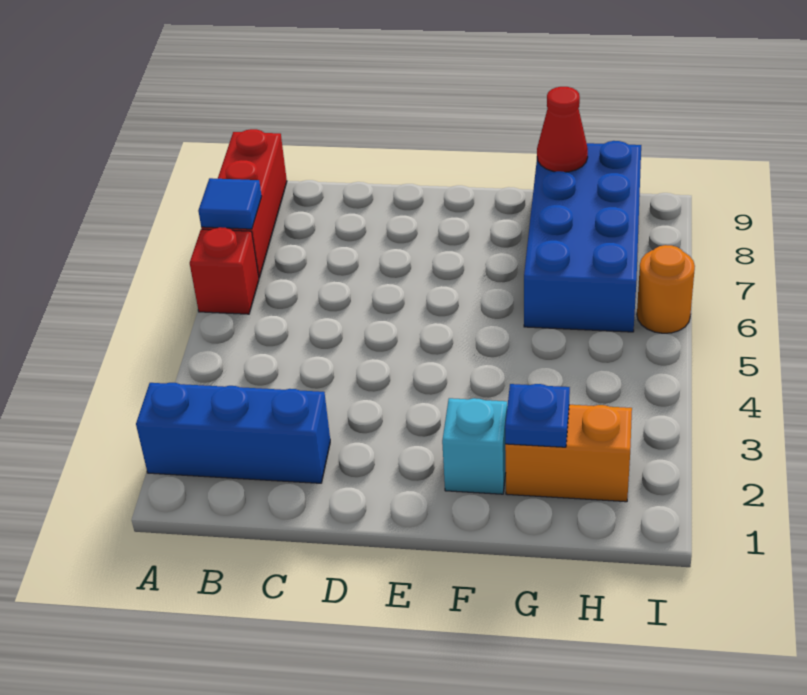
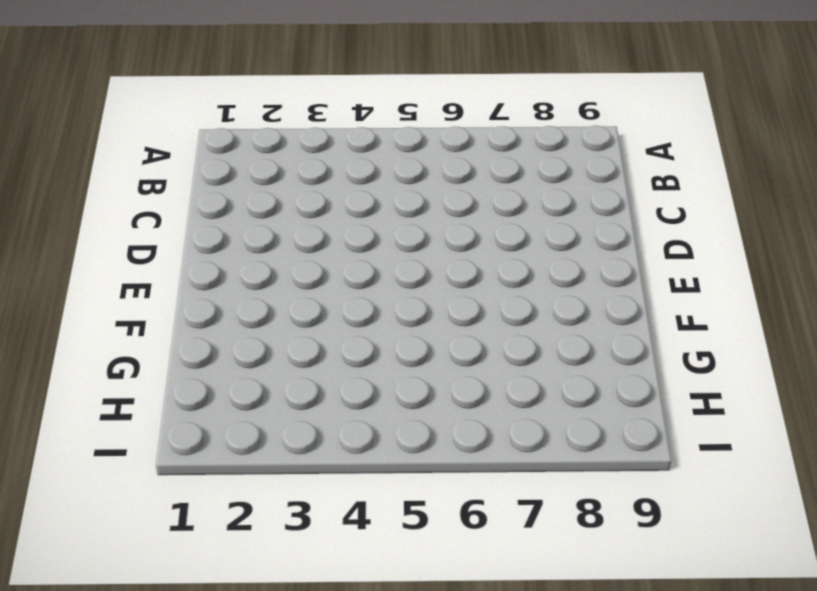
none -> blue brick A2:C2 level 1
none -> red brick A6 level 1

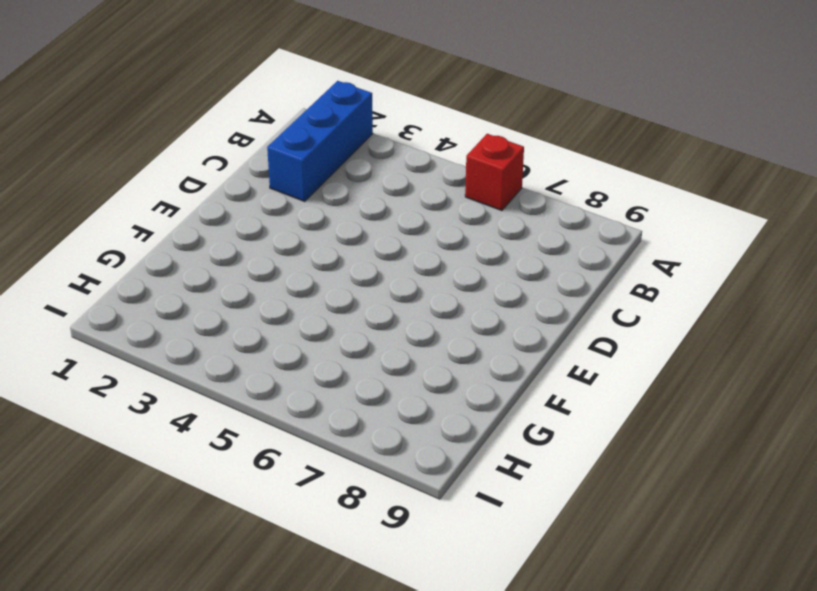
none -> red brick A7:A9 level 1
none -> cyan brick F2 level 1

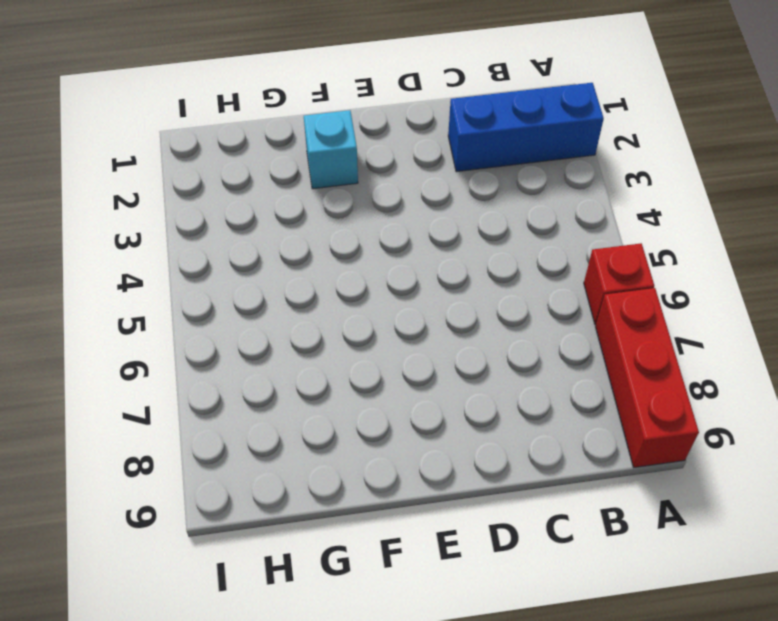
none -> orange brick G2:H2 level 1
none -> blue brick G6:H9 level 1

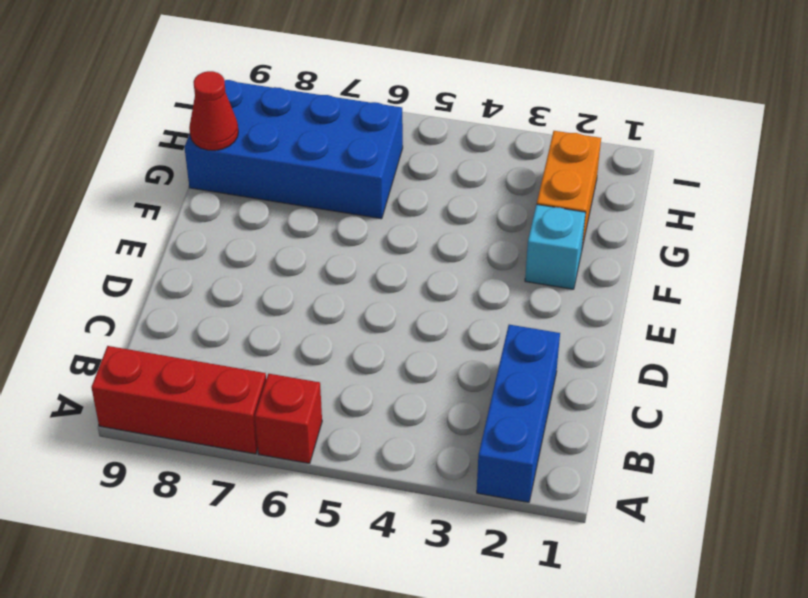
none -> orange round brick I6 level 1
none -> blue tile A7 level 2

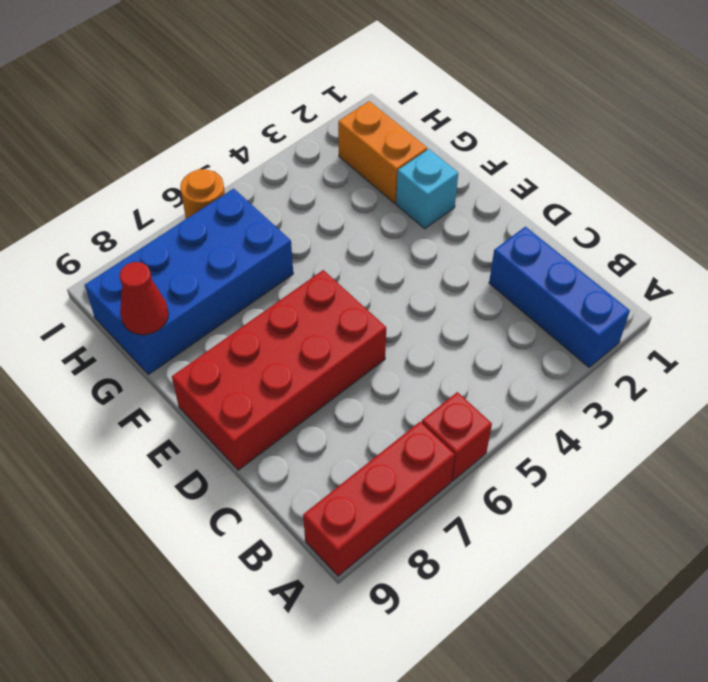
red brick D6:E9 level 1 -> none
none -> blue tile A7 level 2
none -> blue plate G2 level 2

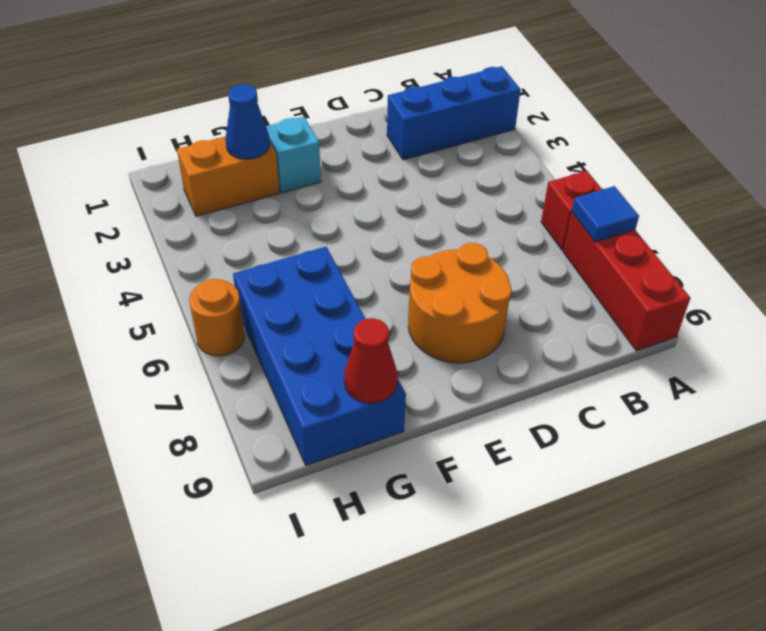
orange round brick D7:E8 level 1 -> none
blue cone G2 level 2 -> blue plate G2 level 2

